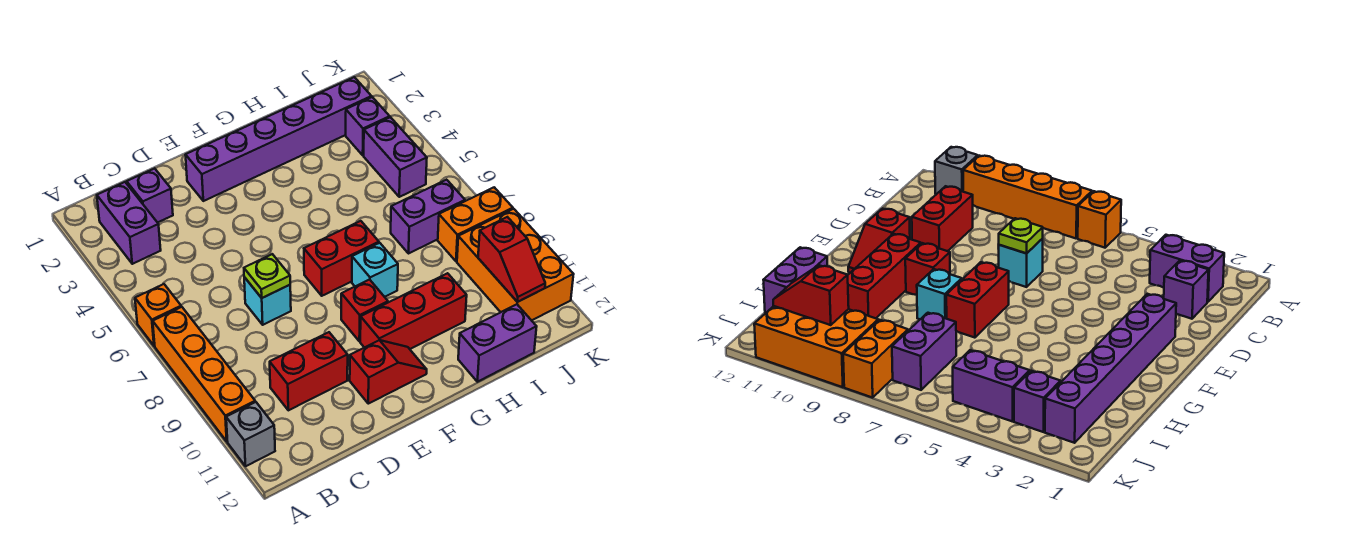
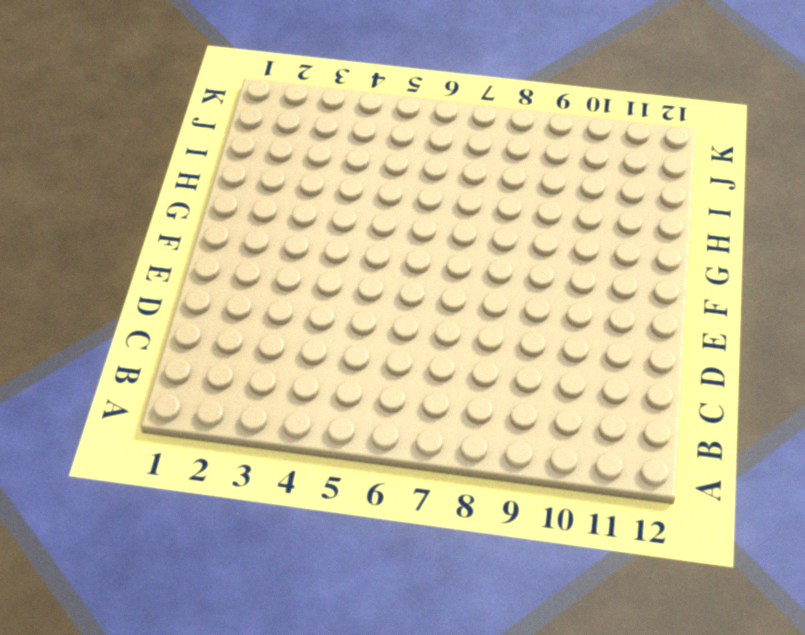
none -> orange brick A6 level 1
none -> orange brick A7:A10 level 1
none -> grey brick A11 level 1

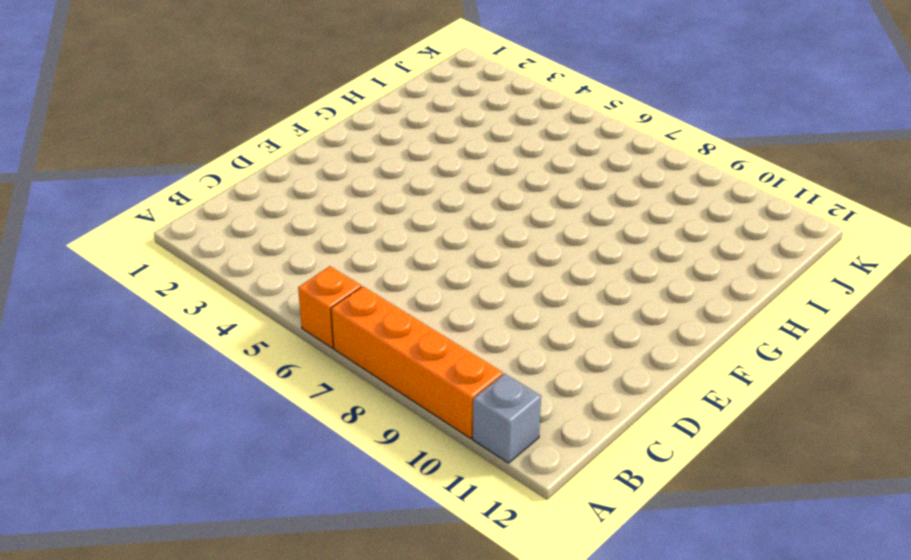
none -> purple brick B2:B3 level 1
none -> purple brick C2 level 1
none -> red brick C10:D10 level 1

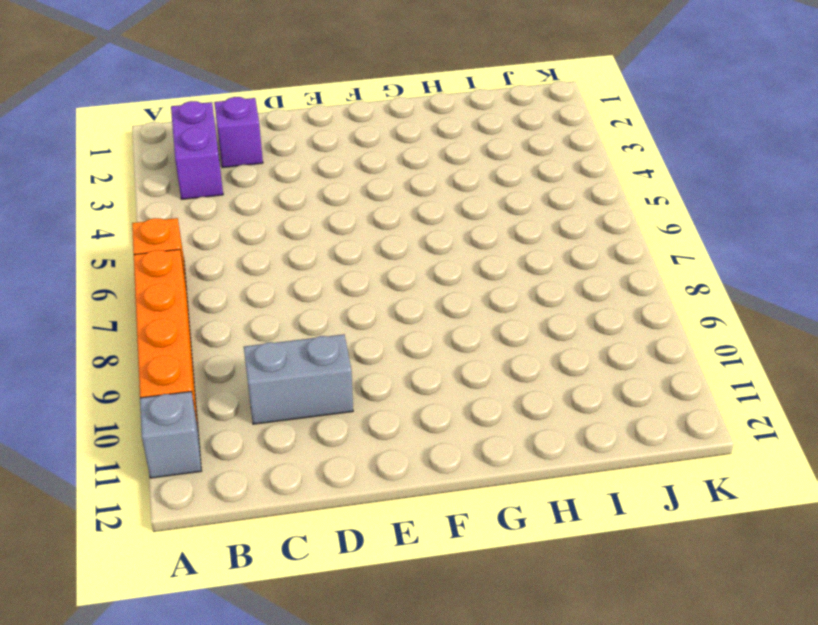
grey brick C10:D10 level 1 -> red brick C10:D10 level 1
none -> cyan brick D7 level 1
none -> purple brick E2:J2 level 1
none -> red slope E11:F11 level 1 top E

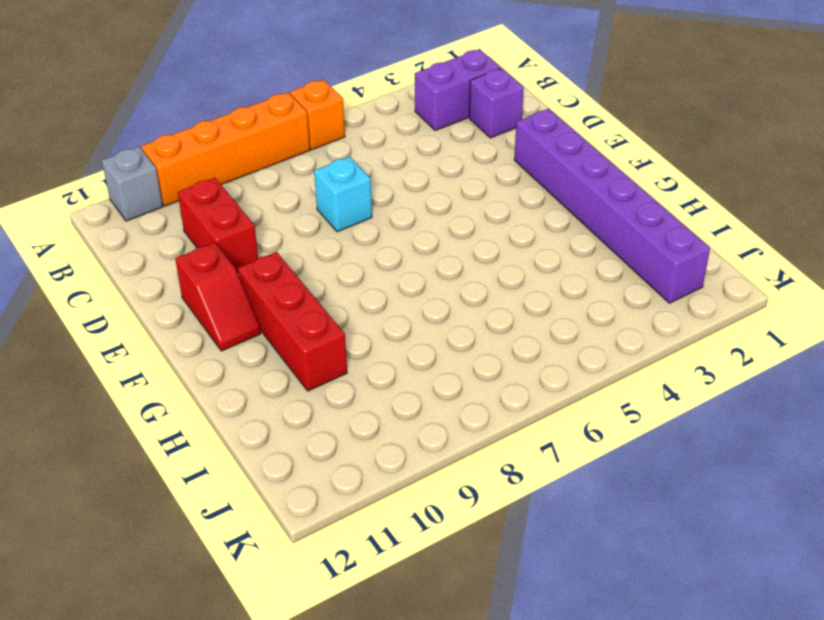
none -> red brick F7:G7 level 1
none -> red brick F9 level 1
none -> cyan brick G8 level 1

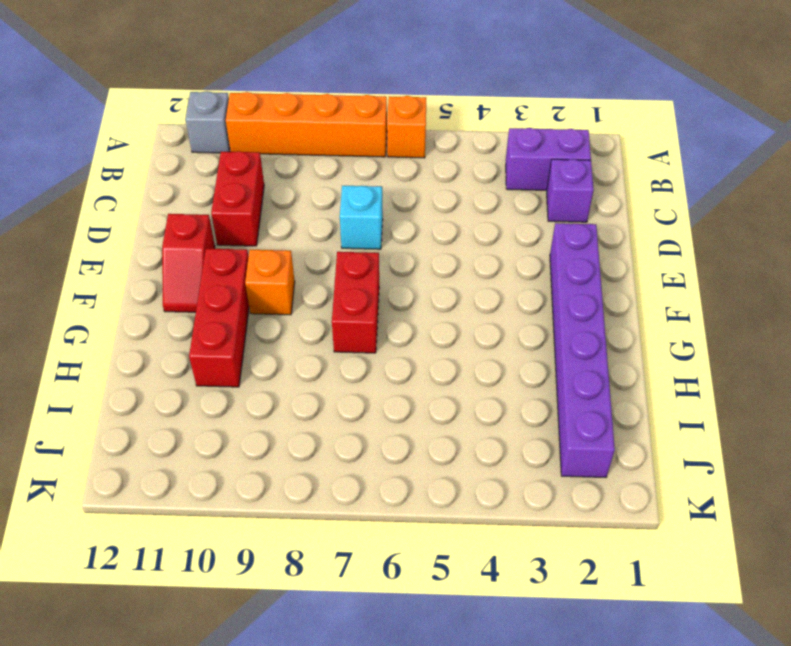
orange brick F9 level 1 -> red brick F9 level 1
none -> cyan brick G8 level 1
none -> purple brick H12:I12 level 1
none -> purple brick I7:J7 level 1

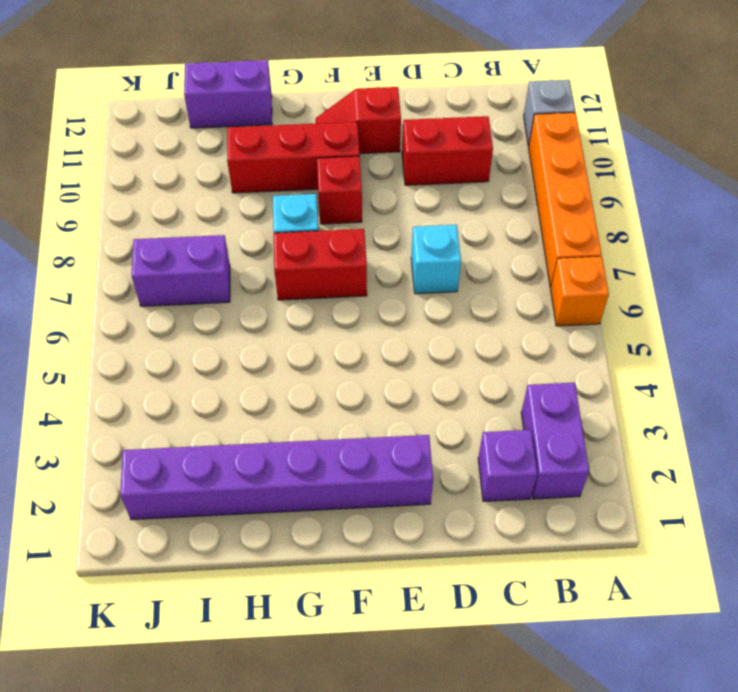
none -> purple brick J3 level 1
none -> purple brick J4:J5 level 1
none -> orange brick J8:K8 level 1

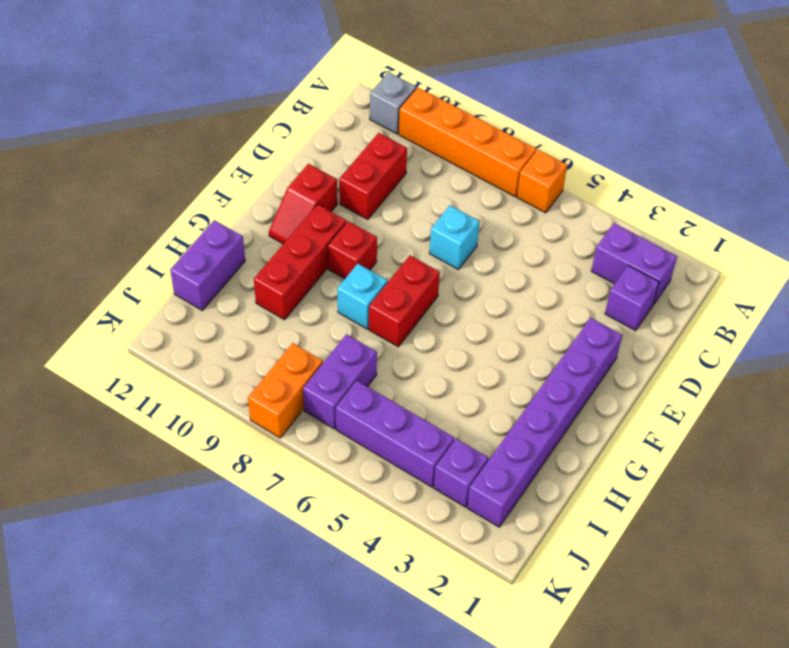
purple brick J4:J6 level 1 -> purple brick J4:J5 level 1
none -> orange brick J9:K11 level 1
none -> lime plate D7 level 2
none -> red slope J10:J11 level 2 top 10

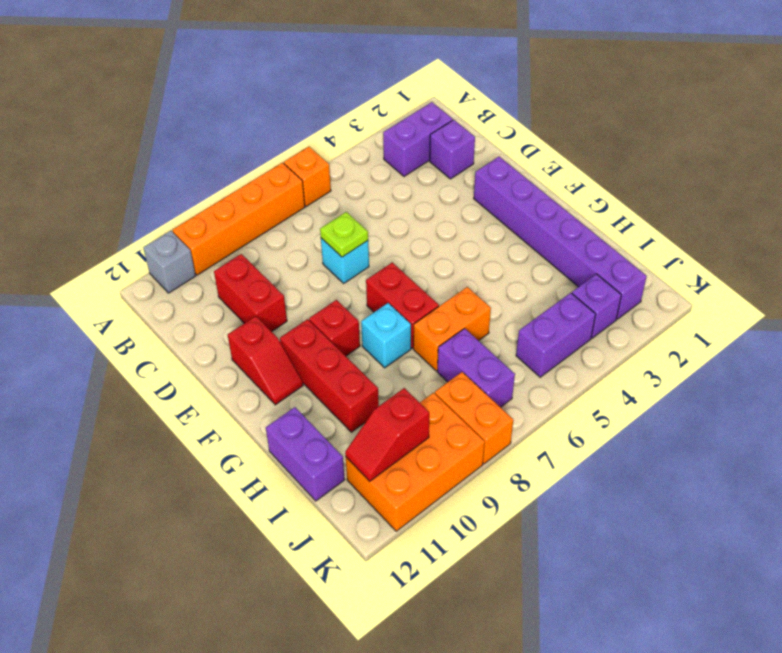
orange brick H6:H7 level 1 -> none

